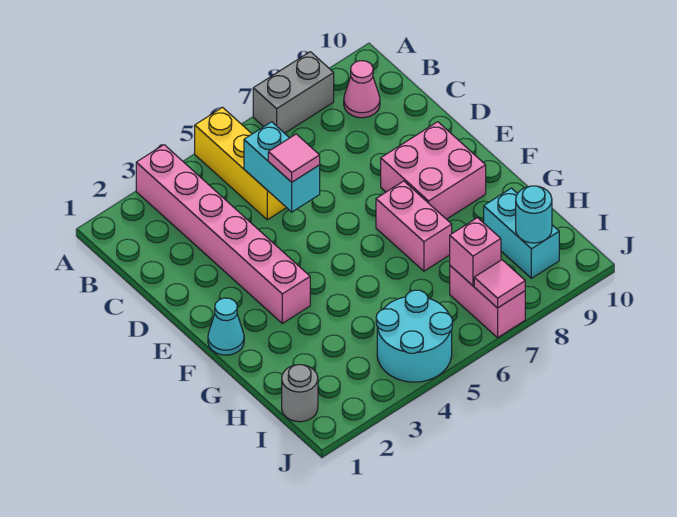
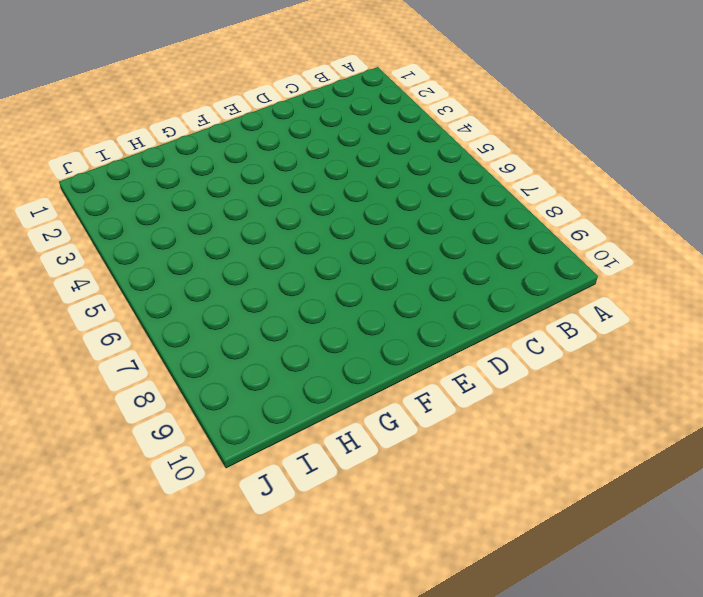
none -> pink brick A3:F3 level 1
none -> yellow brick A5:C5 level 1
none -> grey brick A7:A8 level 1

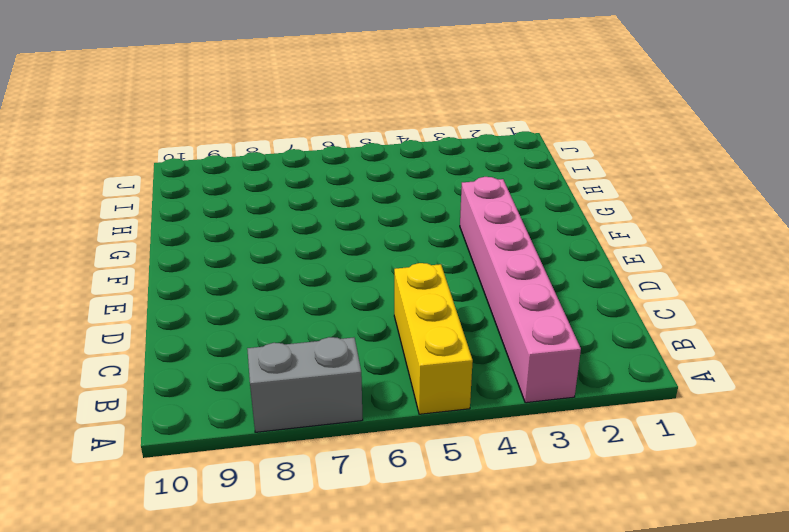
none -> pink cone B9 level 1
none -> pink brick E8:F9 level 1
none -> cyan cone F1 level 1

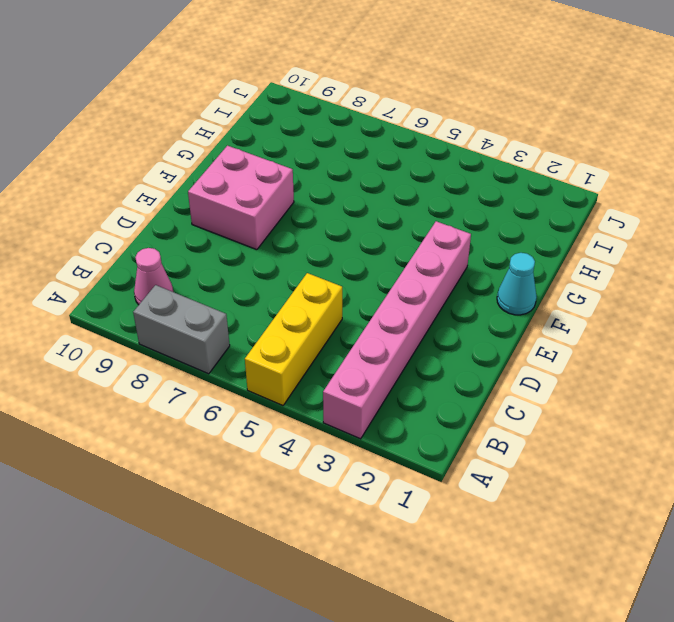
none -> pink brick F7:G7 level 1
none -> cyan brick H9:I9 level 1
none -> grey round brick I1 level 1

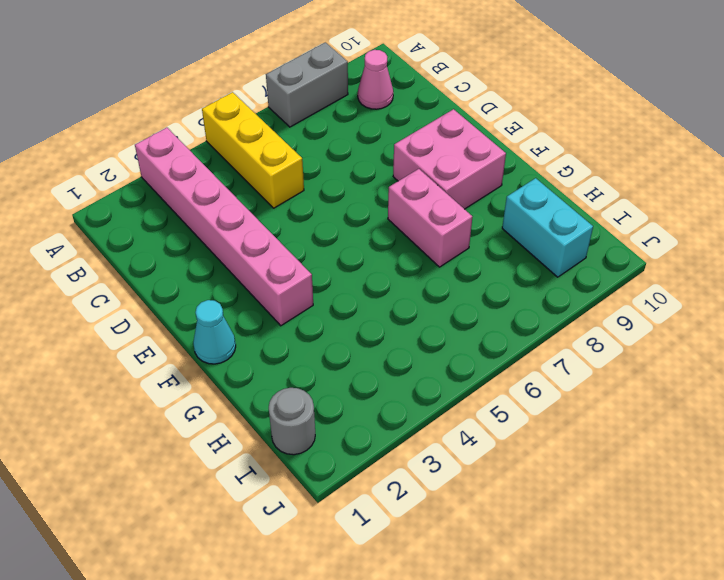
none -> cyan round brick I4:J5 level 1
none -> pink brick I7:J7 level 1
none -> cyan brick C5:D5 level 2

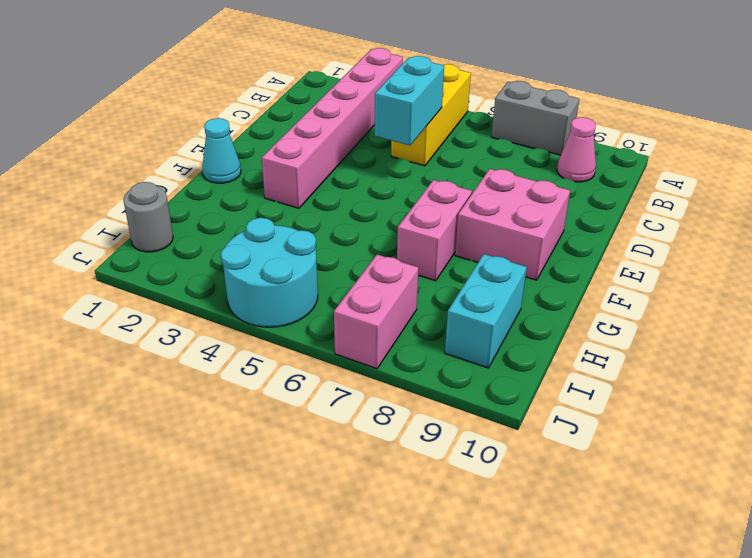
none -> pink brick I7 level 2
none -> cyan round brick I9 level 2
none -> pink tile J7 level 2

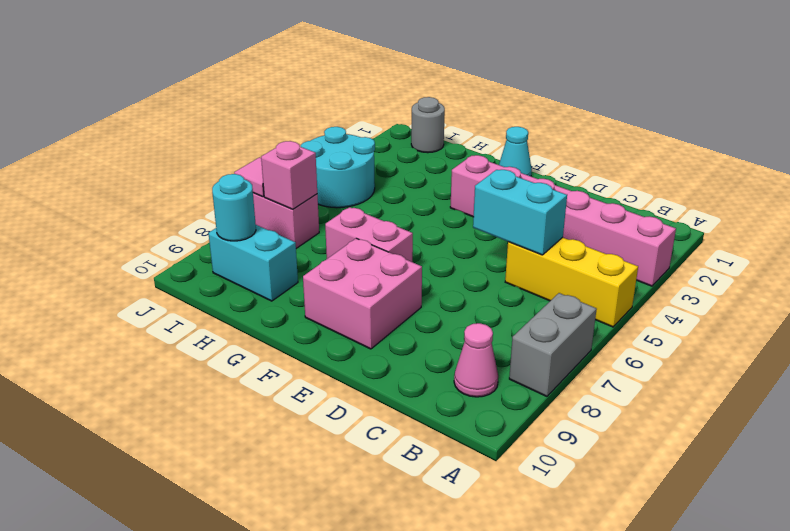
none -> pink tile D5 level 3

